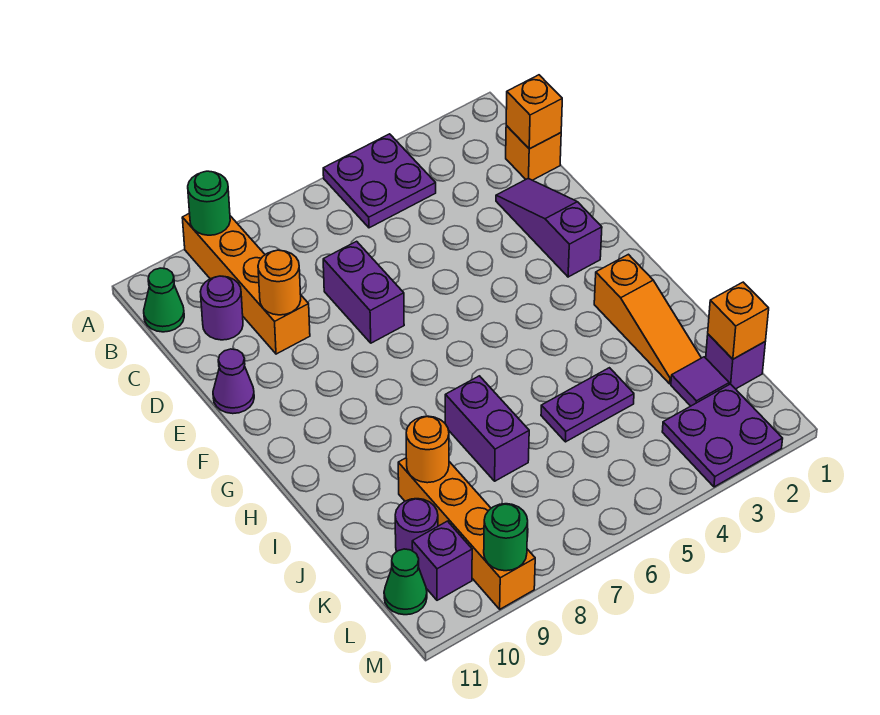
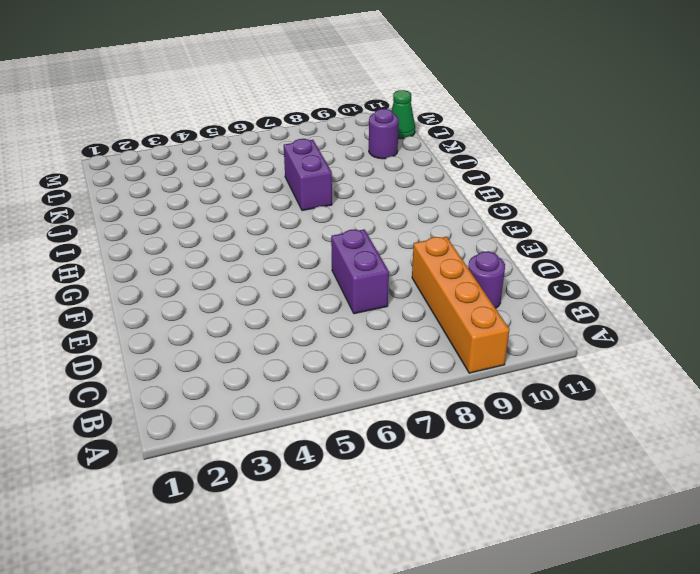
none -> purple plate A4:B5 level 1
none -> green cone B11 level 1
none -> orange brick C1 level 1

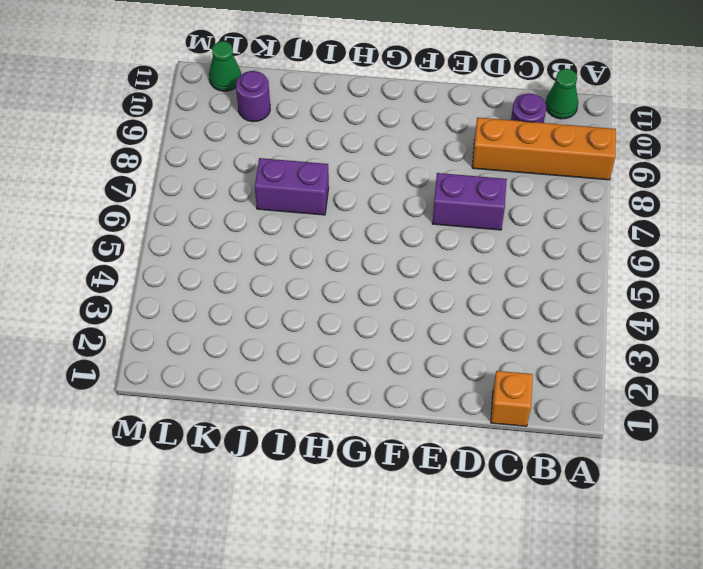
none -> purple plate A4:B5 level 1
none -> purple slope D2:F2 level 1 top F
none -> purple cone E11 level 1

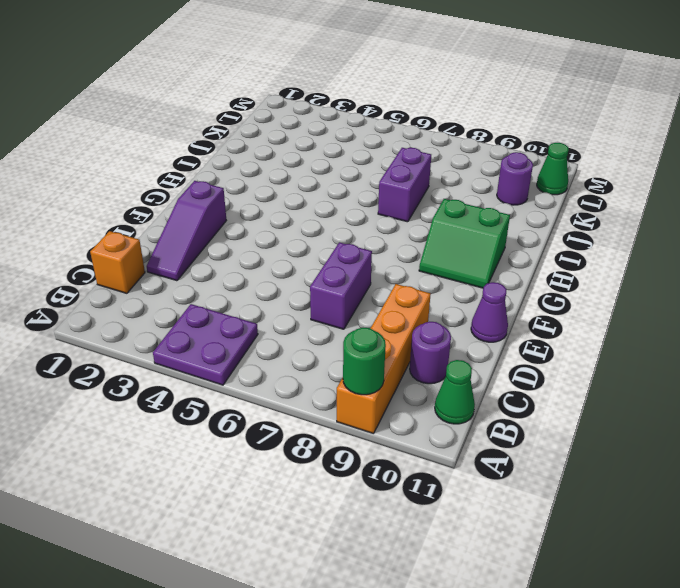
green slope G9:H10 level 1 top H -> none
none -> orange slope H2:J2 level 1 top H
none -> purple plate J4:J5 level 1
none -> orange brick J9:M9 level 1

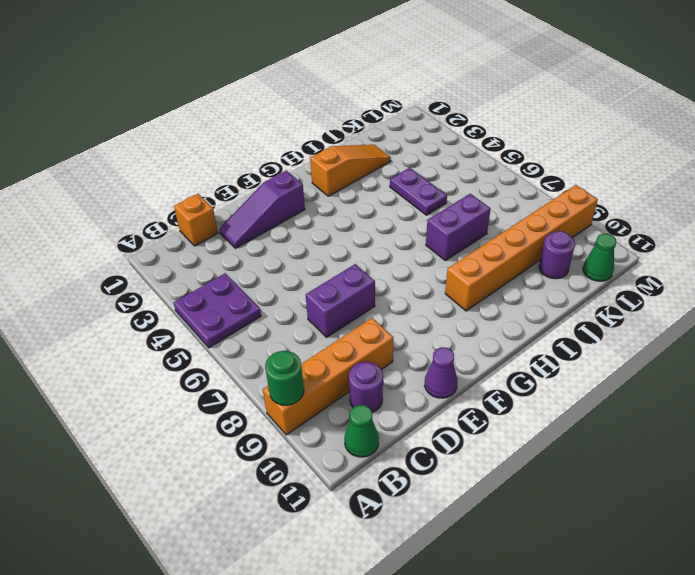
orange brick H9:M9 level 1 -> orange brick J9:M9 level 1
none -> purple brick K1 level 1
none -> purple tile K2 level 1
none -> purple plate L2:M3 level 1

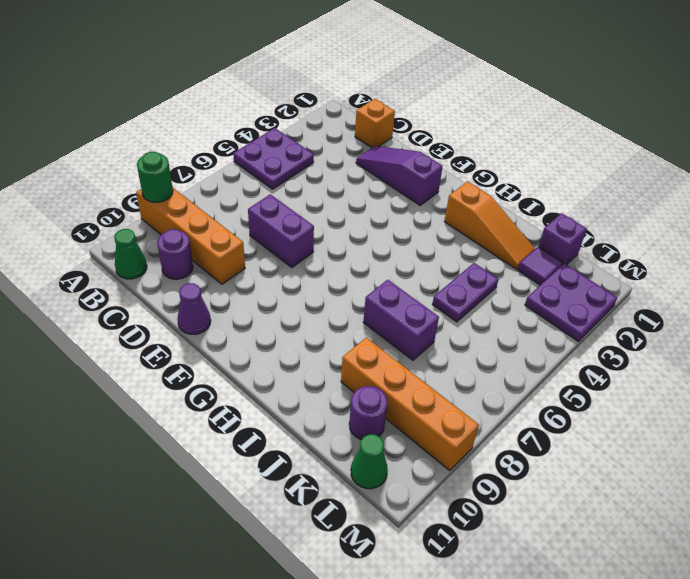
none -> purple brick L10 level 1
none -> orange brick C1 level 2
none -> orange round brick D9 level 2

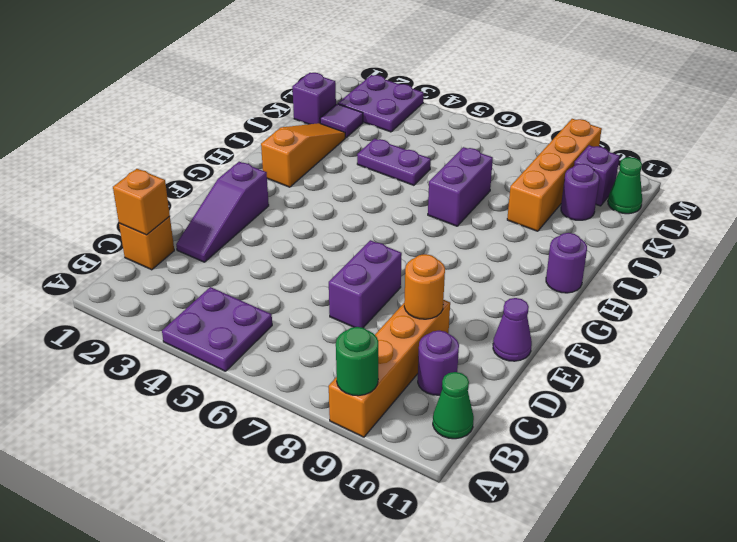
purple round brick H11 level 1 -> none
none -> orange round brick J9 level 2
none -> orange brick K1 level 2
none -> green round brick M9 level 2

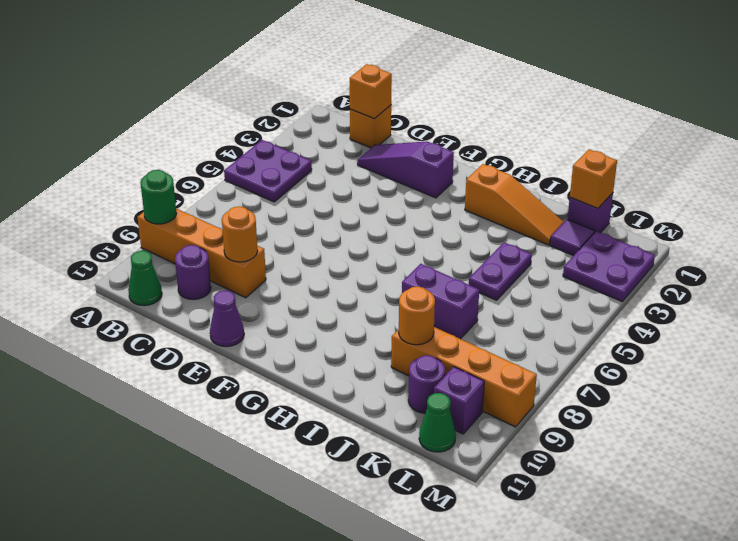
none -> purple brick D7:E7 level 1
none -> green round brick M9 level 2

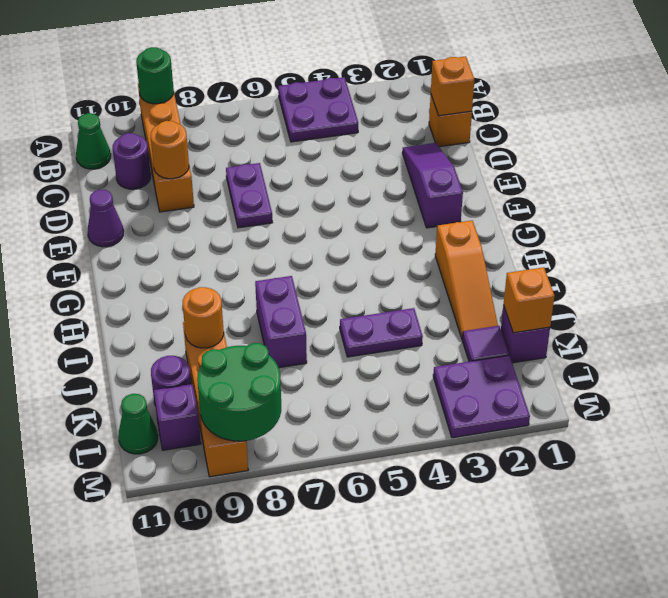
purple plate D7:E7 level 1 -> purple brick D7:E7 level 1
green round brick L8:M9 level 2 -> green round brick M9 level 2

